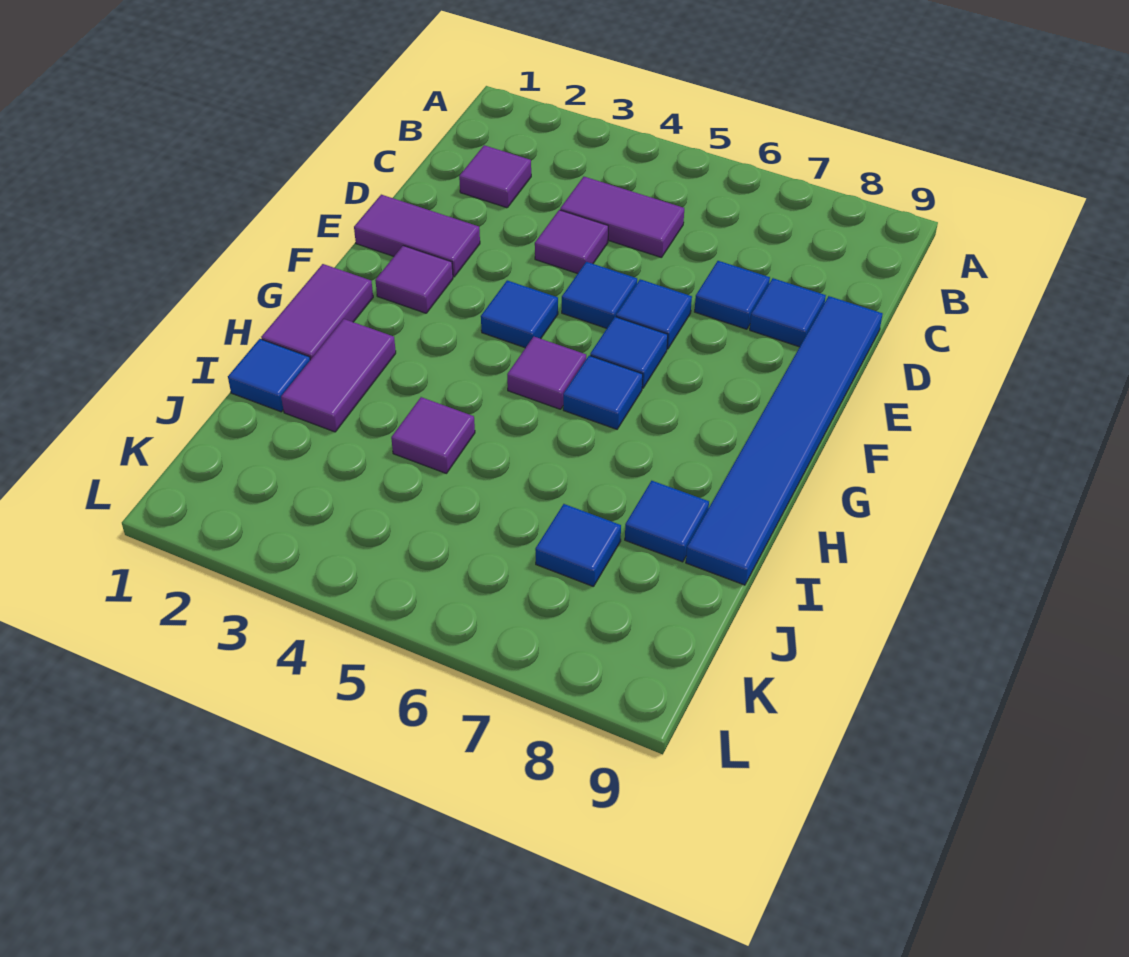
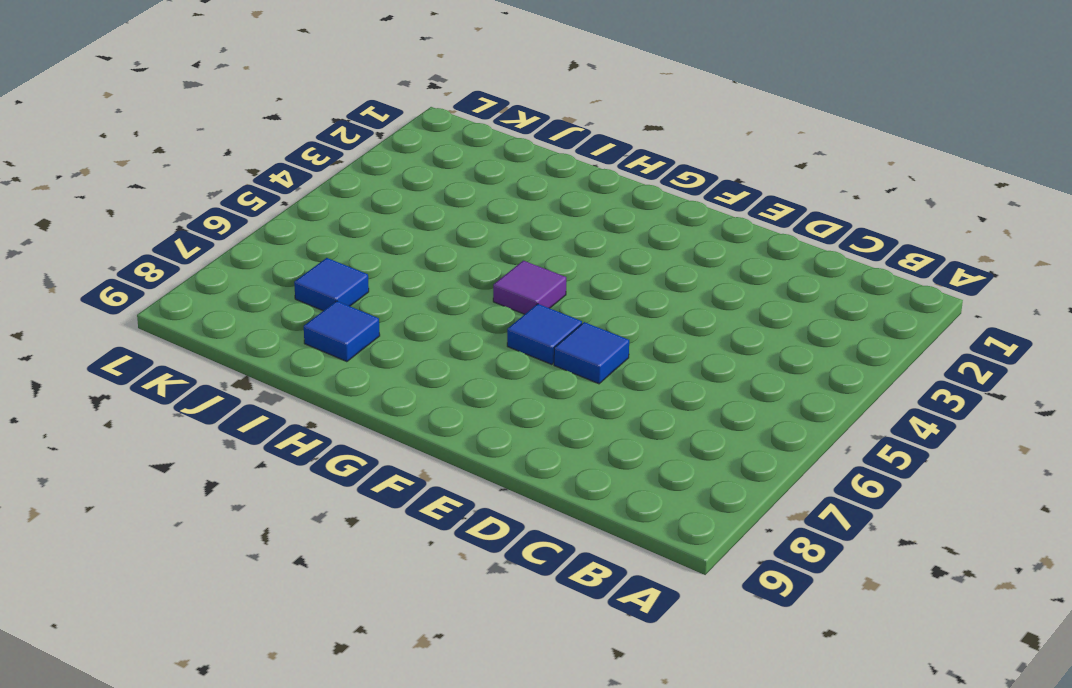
none -> purple tile C2 level 1
none -> purple tile C4:C5 level 1
none -> purple tile D4 level 1

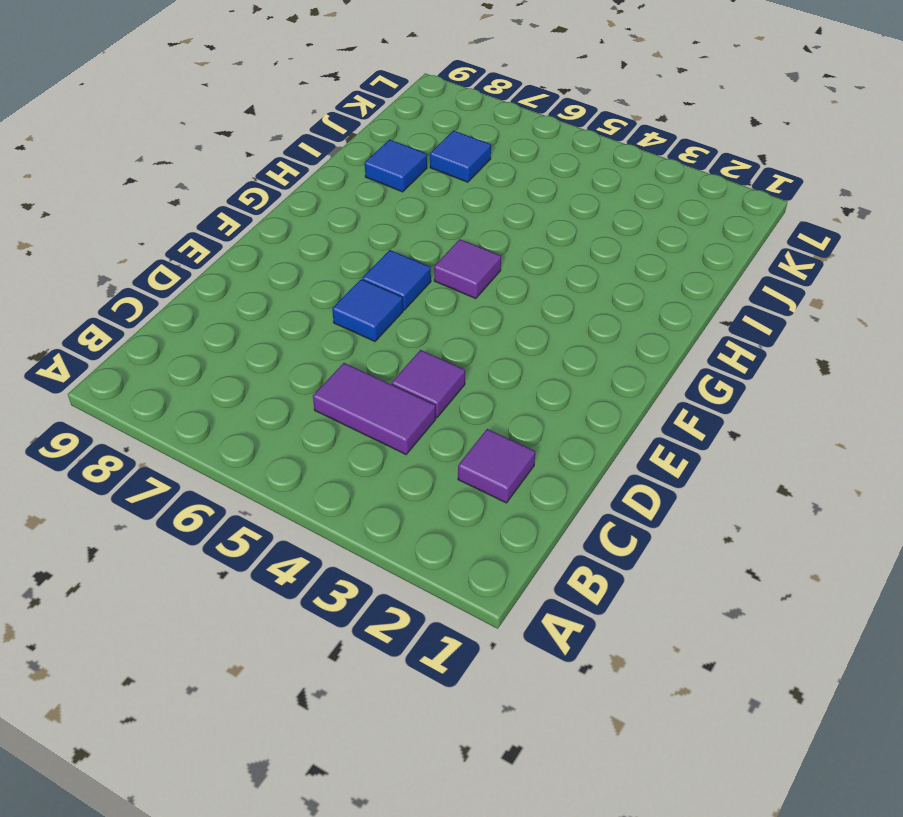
none -> blue tile D7 level 1
none -> blue tile D8 level 1
none -> blue tile D9:I9 level 1

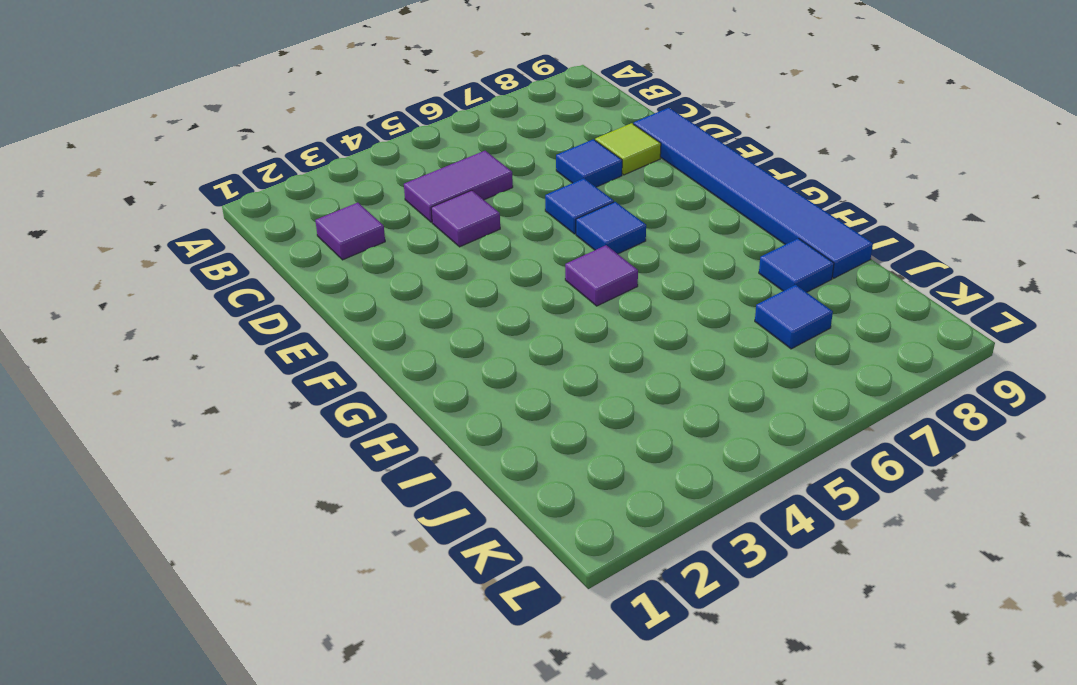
lime tile D8 level 1 -> blue tile D8 level 1
none -> purple tile E1:E2 level 1
none -> blue tile E5 level 1
none -> purple tile F2 level 1

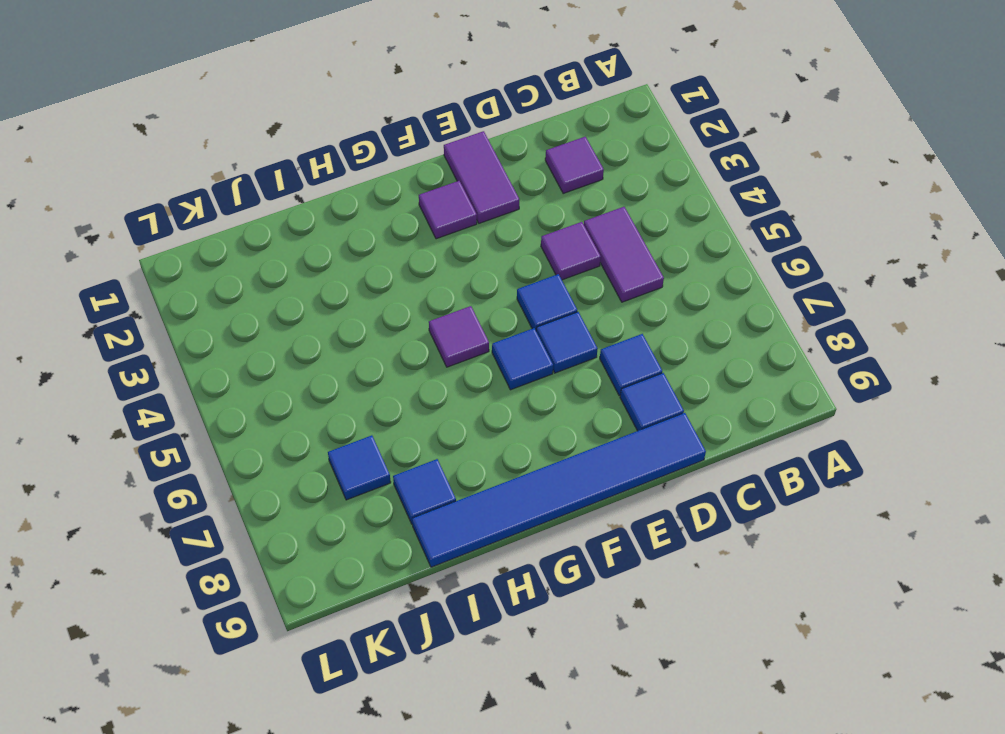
none -> blue tile F4 level 1
none -> purple tile G1:H1 level 1
none -> blue tile G6 level 1

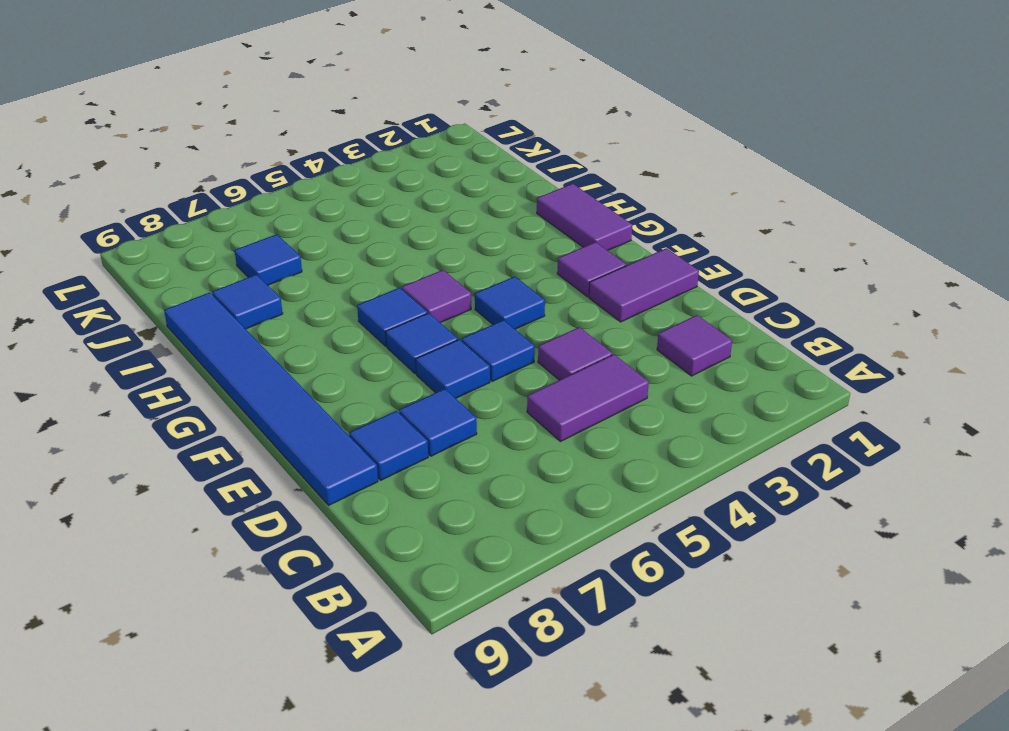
none -> purple tile H2:I2 level 1
none -> blue tile I1 level 1
none -> purple tile I4 level 1

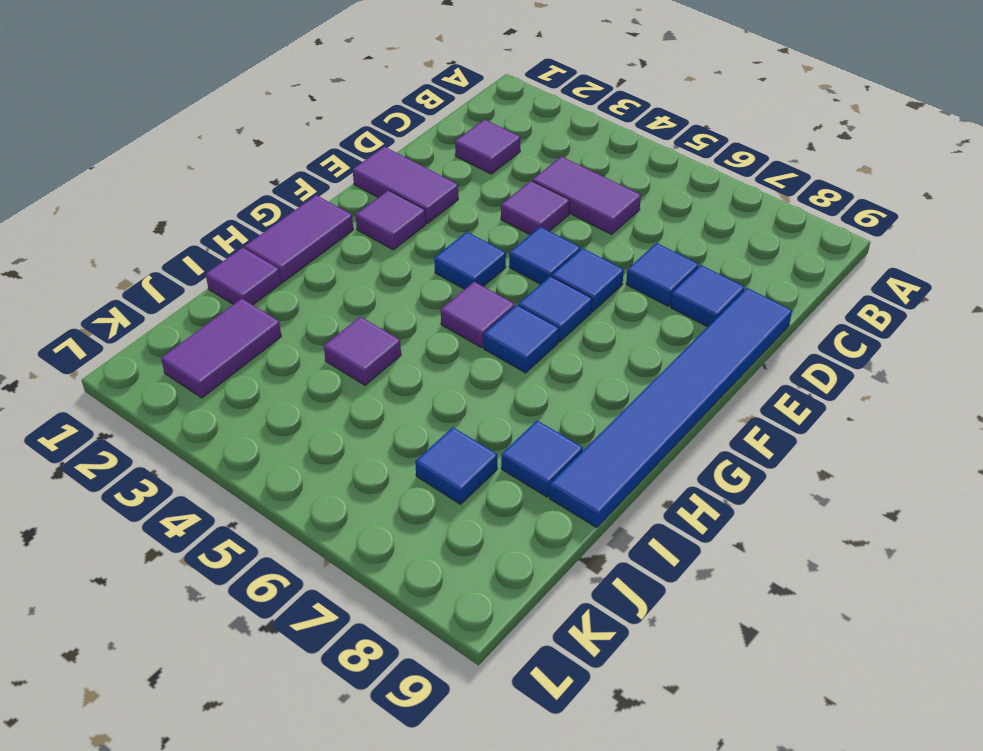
purple tile I1 level 1 -> blue tile I1 level 1
purple tile J2:K2 level 1 -> purple tile H2:I2 level 1

